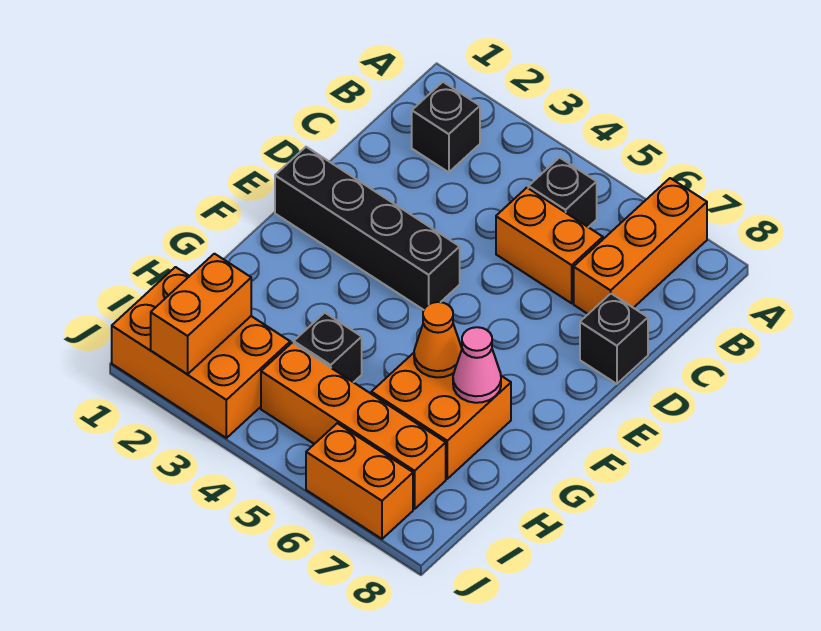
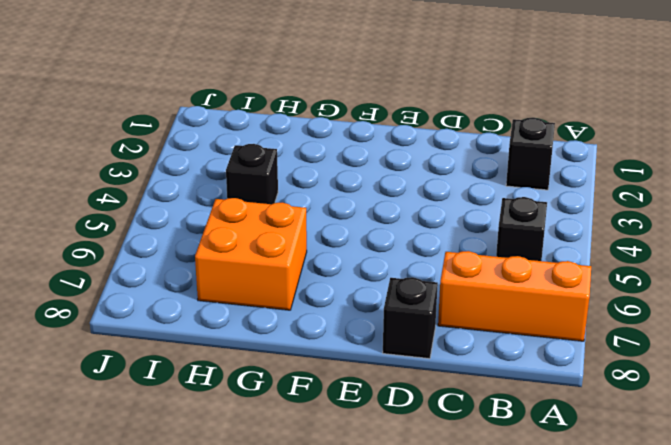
none -> orange brick C5:C6 level 1
none -> black brick E1:E4 level 1
none -> orange brick I1:J3 level 1

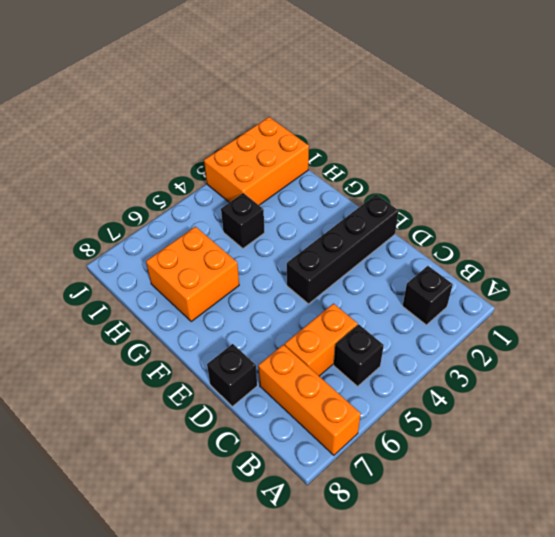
none -> orange brick I4:I7 level 1
none -> orange brick J6:J7 level 1
none -> orange cone G6 level 2

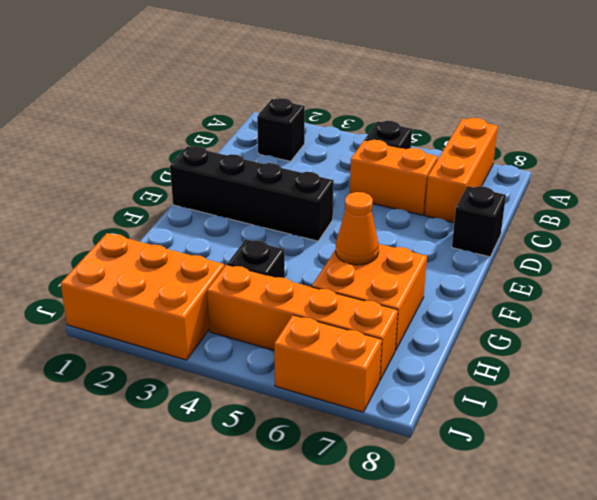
none -> pink cone G7 level 2
none -> orange brick I2:J2 level 2

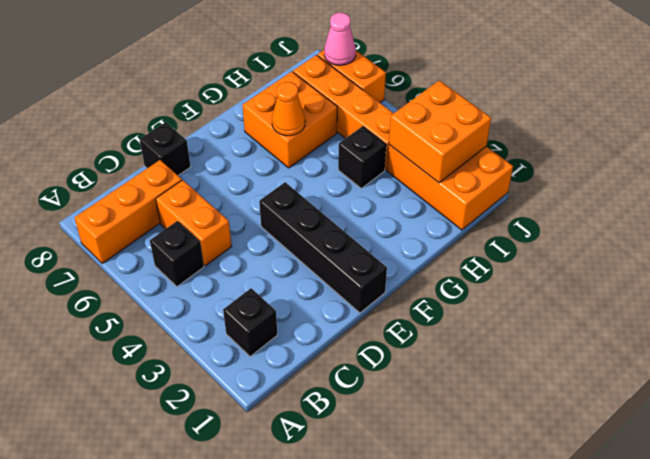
orange brick I2:J3 level 2 -> orange brick I2:J2 level 2
pink cone J7 level 2 -> pink cone G7 level 2

